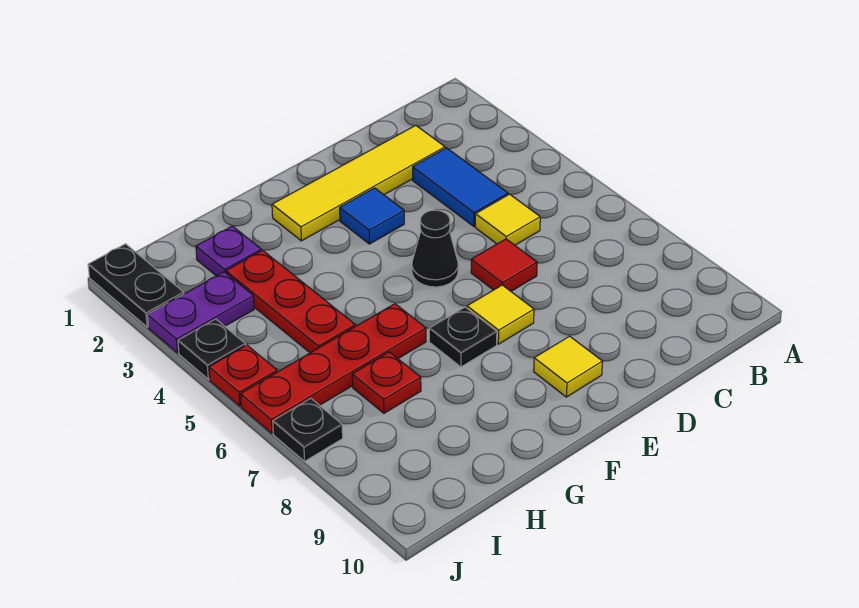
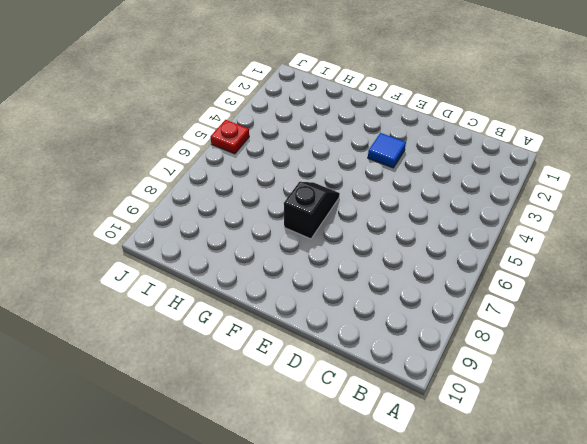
black slope F6:F7 level 1 top 7 -> black plate F7 level 1
none -> yellow tile C2:F2 level 1
none -> blue tile C3:C4 level 1
none -> yellow tile C5 level 1

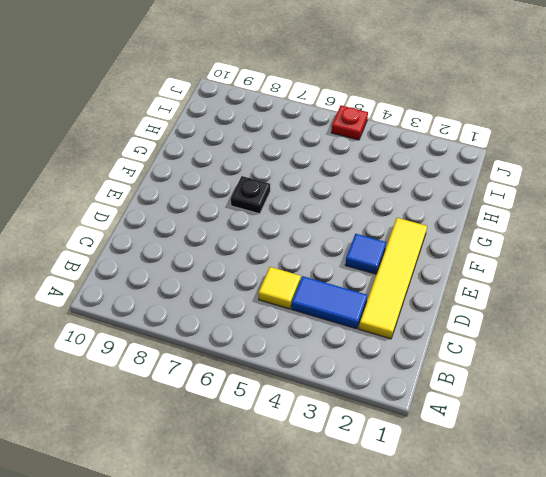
none -> red tile D6 level 1
none -> black cone E5 level 1
none -> yellow tile E7 level 1

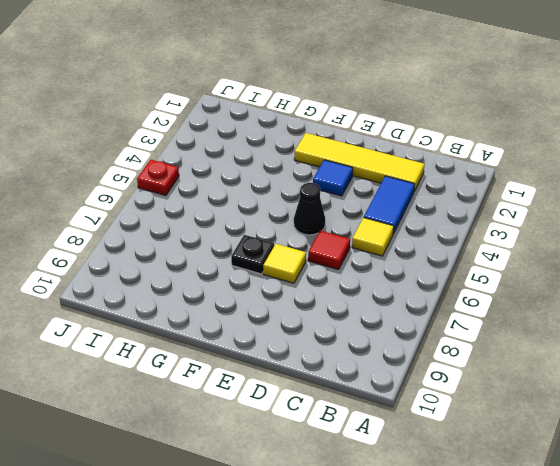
none -> yellow tile E9 level 1
none -> red plate G6:J6 level 1
none -> purple plate H2 level 1

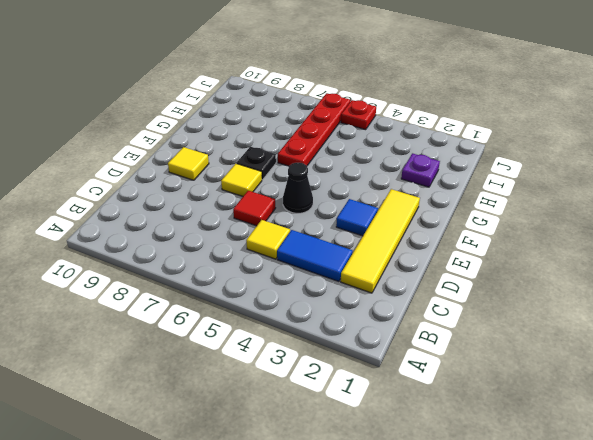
none -> red plate H3:H5 level 1
none -> red plate H7 level 1
none -> purple plate I3:J3 level 1

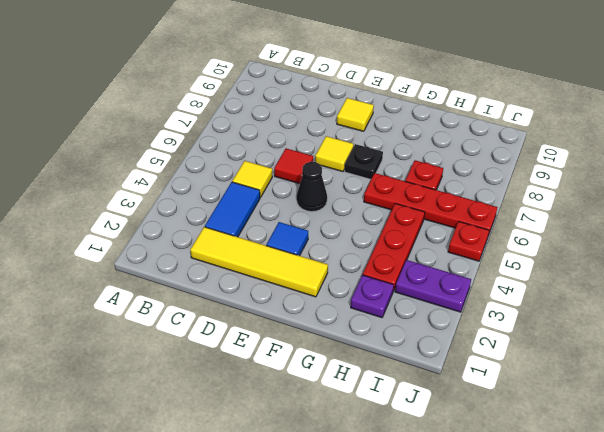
none -> black plate J1:J2 level 1
none -> black plate J4 level 1
none -> black plate J7 level 1

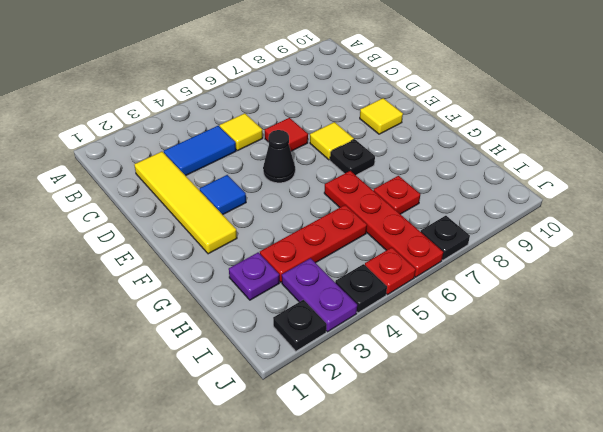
black plate J2 level 1 -> black plate J1:J2 level 1

